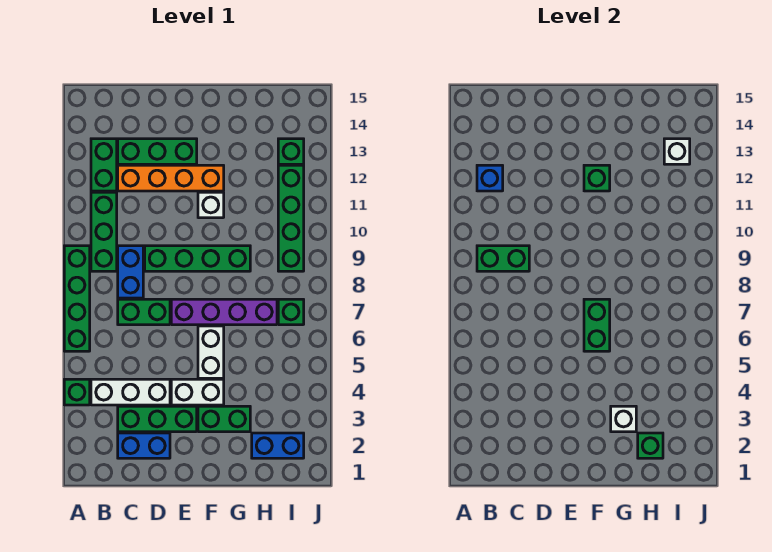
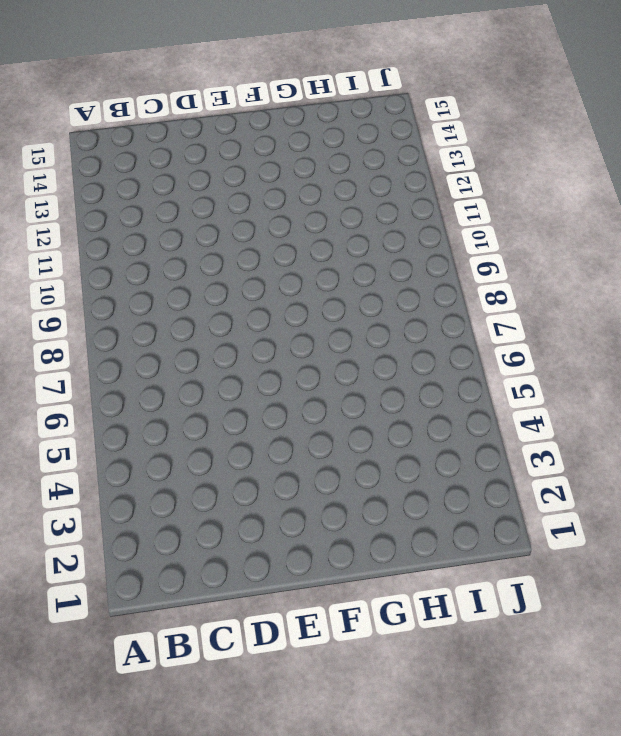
none -> green brick A4 level 1
none -> green brick A6:A9 level 1
none -> white brick B4:D4 level 1

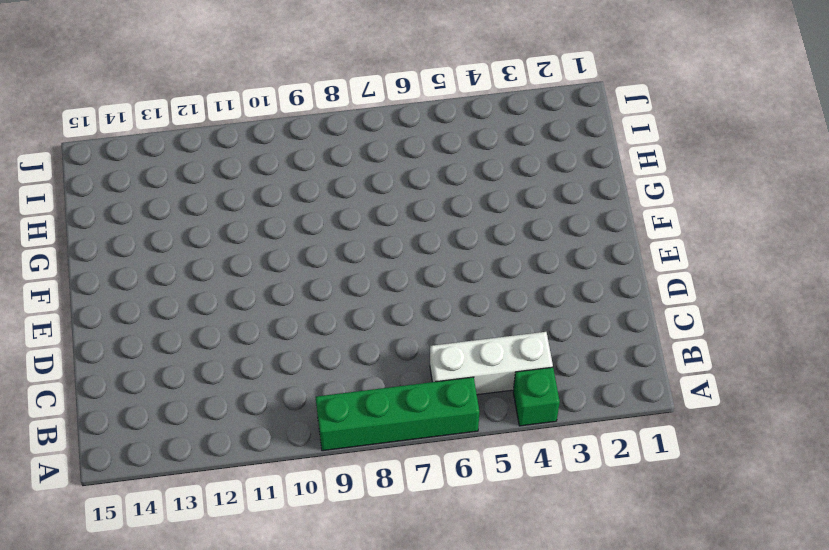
white brick B4:B6 level 1 -> white brick B4:D4 level 1
none -> green brick B9:B11 level 1
none -> green brick B12:B13 level 1
none -> blue brick C2:D2 level 1

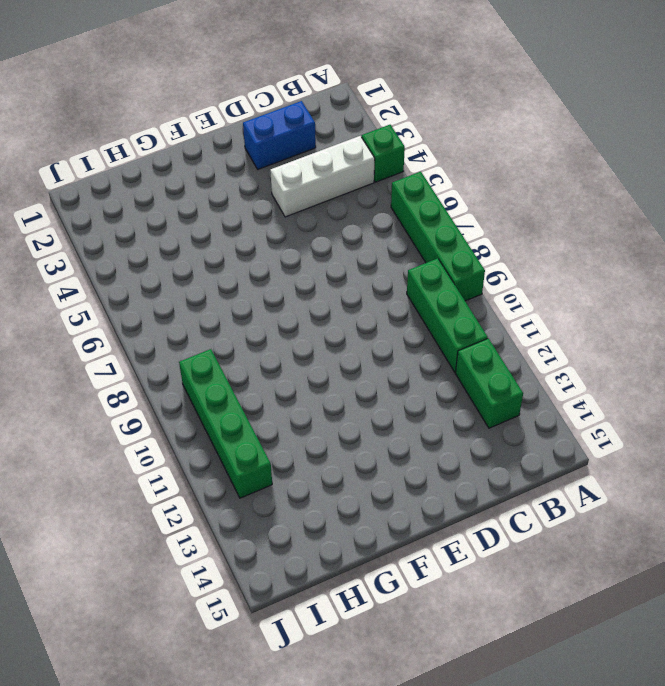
none -> green brick C3:E3 level 1
none -> green brick C7:D7 level 1
none -> blue brick C8:C9 level 1

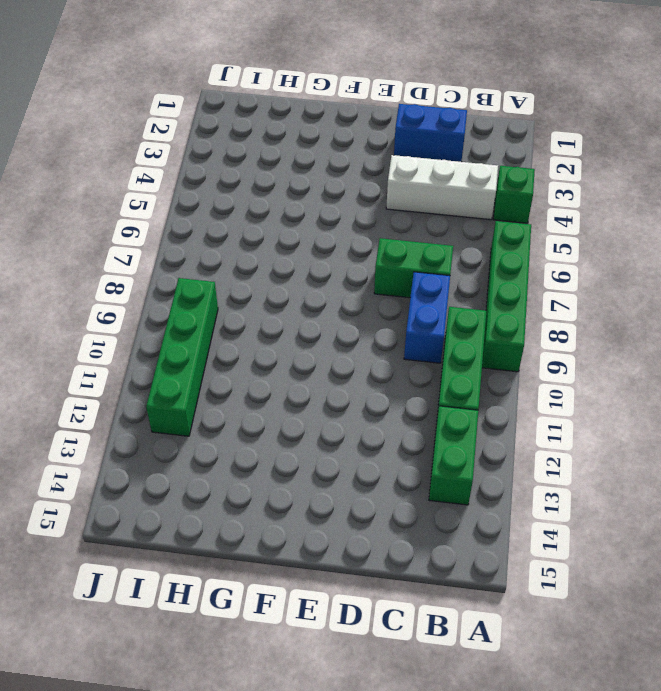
none -> green brick C3:E3 level 1
none -> orange brick C12:F12 level 1
none -> green brick C13:E13 level 1

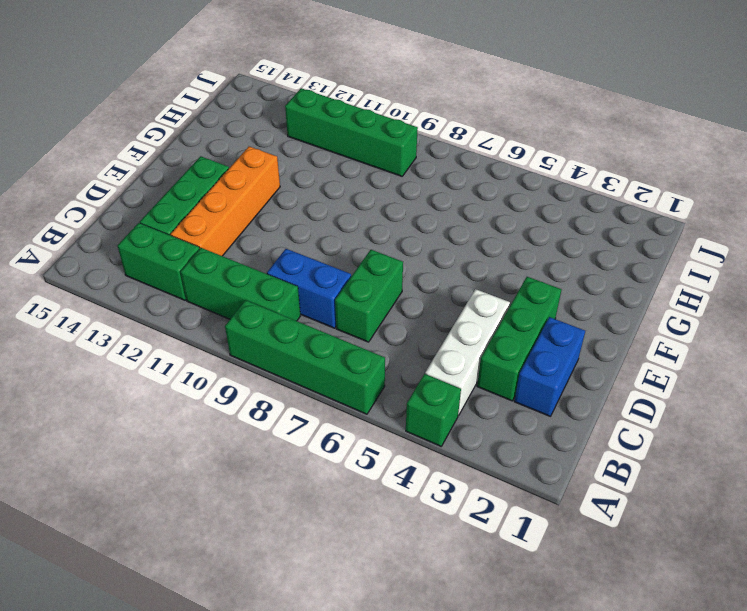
none -> green brick D9:G9 level 1
none -> white brick E4:F4 level 1
none -> purple brick E7:H7 level 1

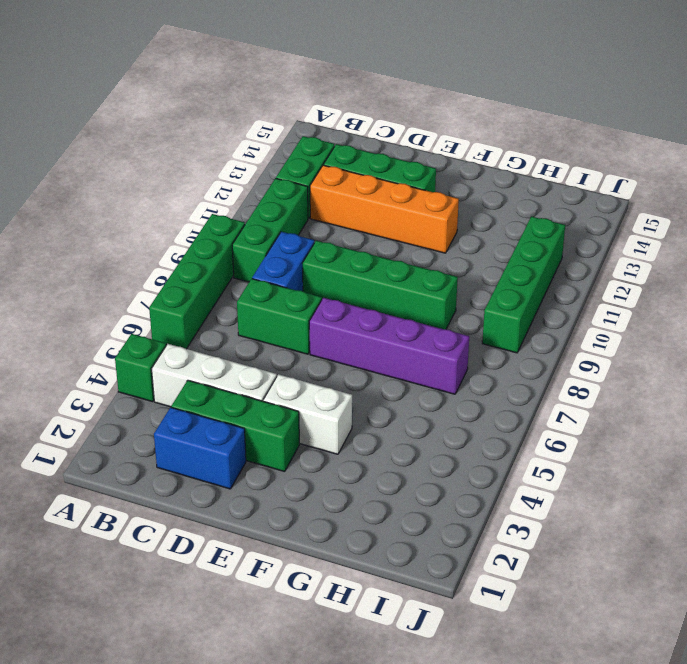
none -> green brick F3:G3 level 1
none -> white brick F5:F6 level 1
none -> white brick F11 level 1

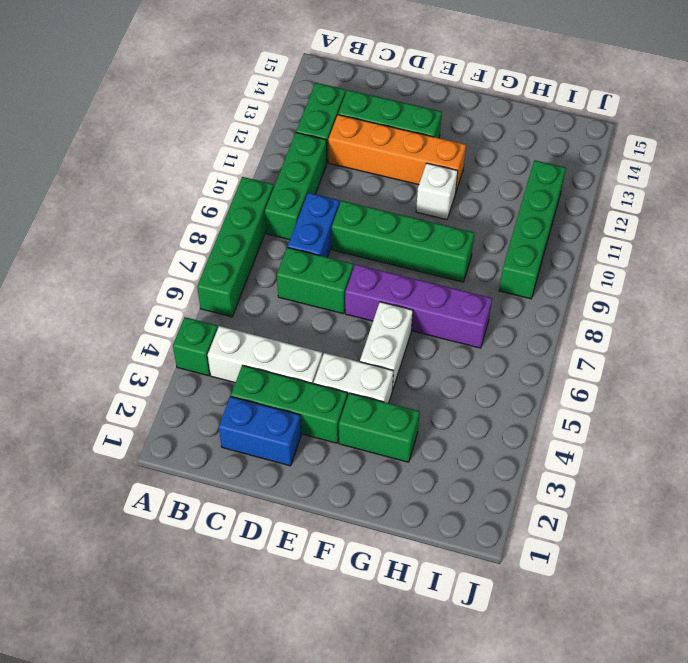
none -> blue brick H2:I2 level 1
none -> green brick I7 level 1
none -> green brick I13 level 1

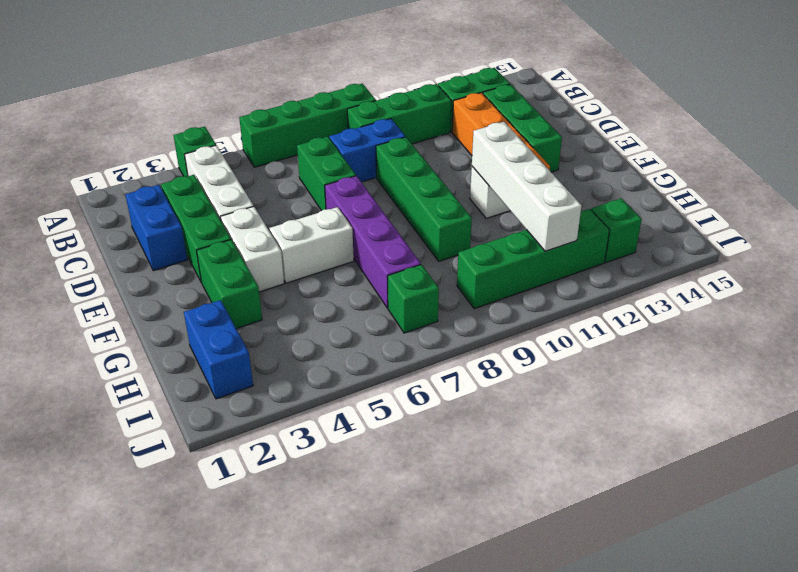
white brick F11:I11 level 2 -> none
none -> green brick B9:C9 level 2
none -> blue brick B12 level 2
none -> green brick F6:F7 level 2

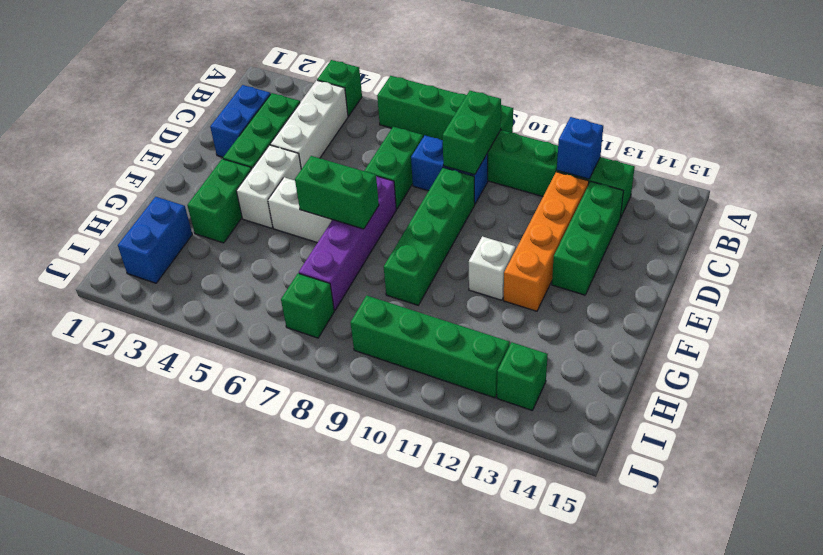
none -> green brick F12 level 2
none -> white brick G3 level 2
none -> green brick H2 level 2

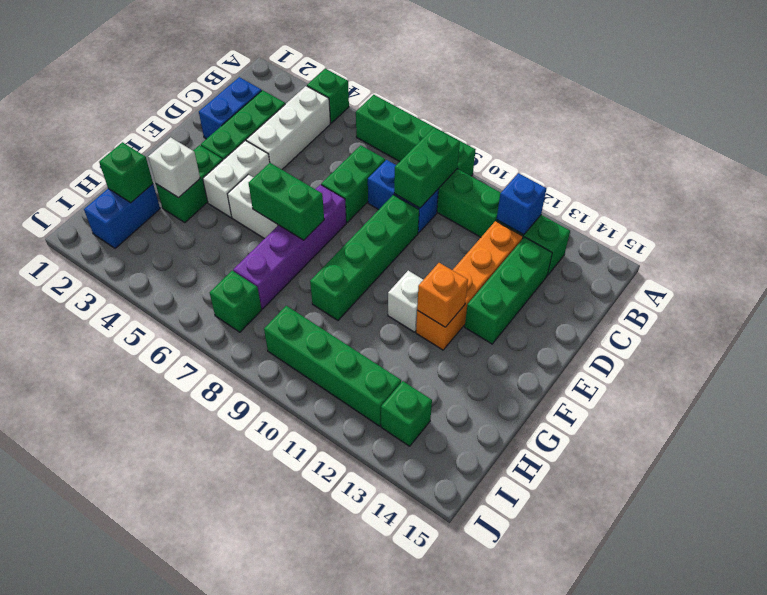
orange brick F12 level 2 -> green brick F12 level 2
none -> white brick I13 level 2

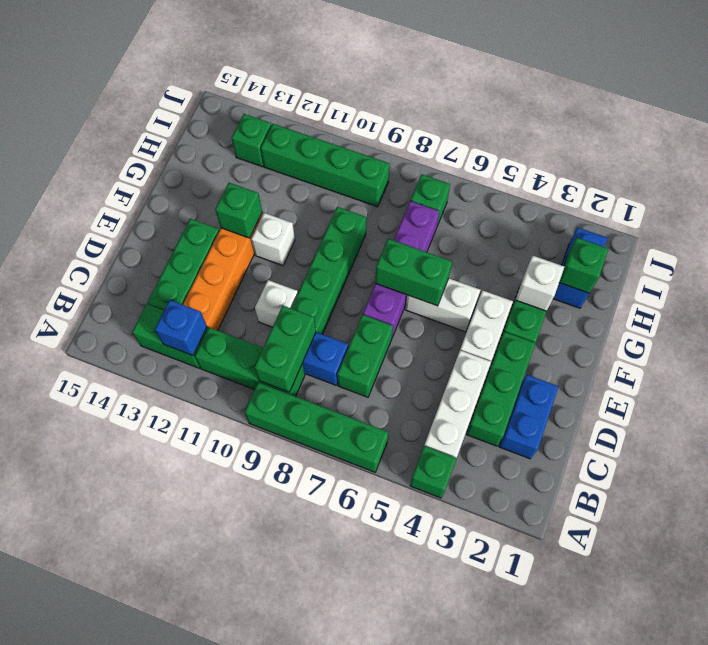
white brick D10 level 1 -> white brick I13 level 2

